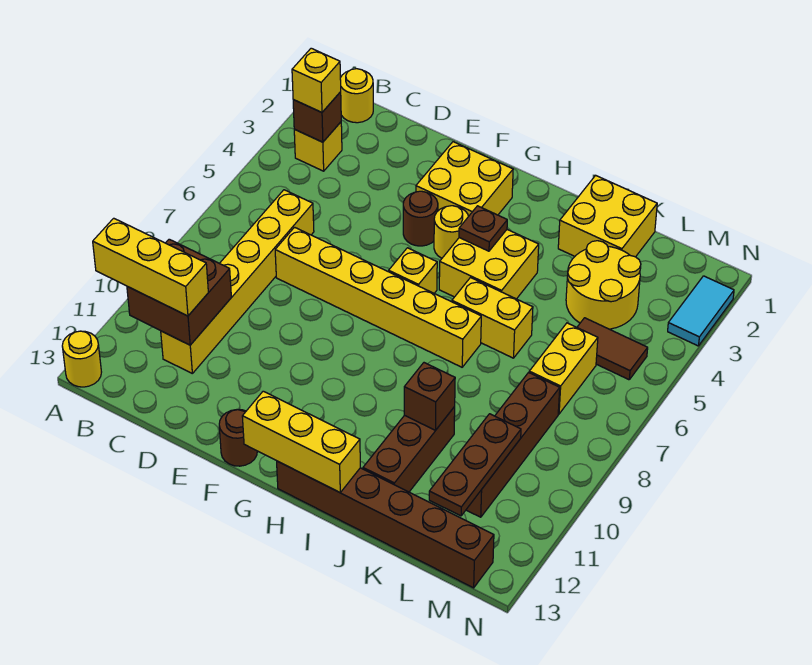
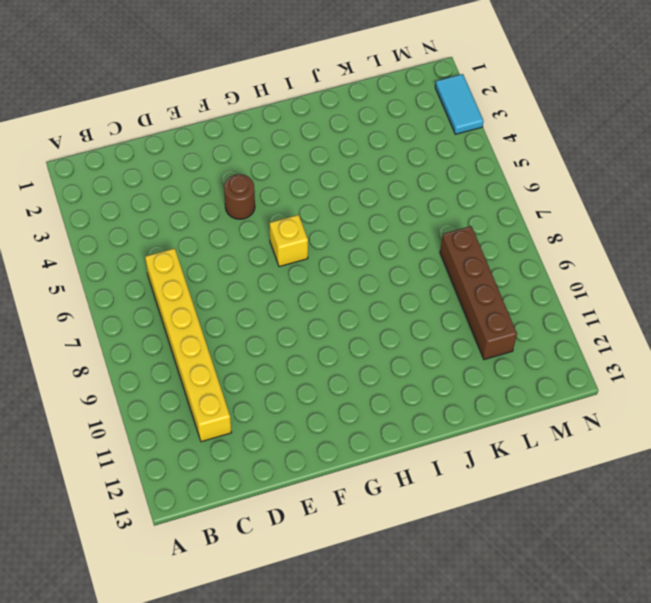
none -> yellow round brick A13 level 1
none -> yellow round brick B1 level 1
none -> yellow brick B3 level 1

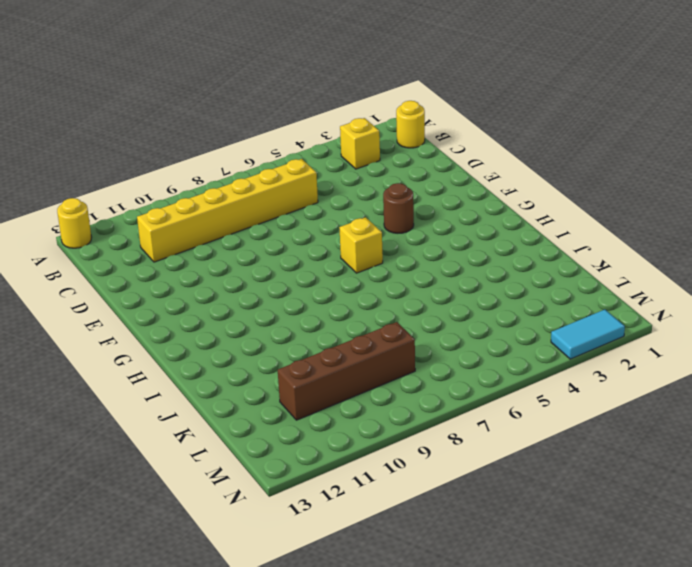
none -> yellow brick D7:I7 level 1
none -> yellow brick F2:G3 level 1
none -> brown round brick F13 level 1

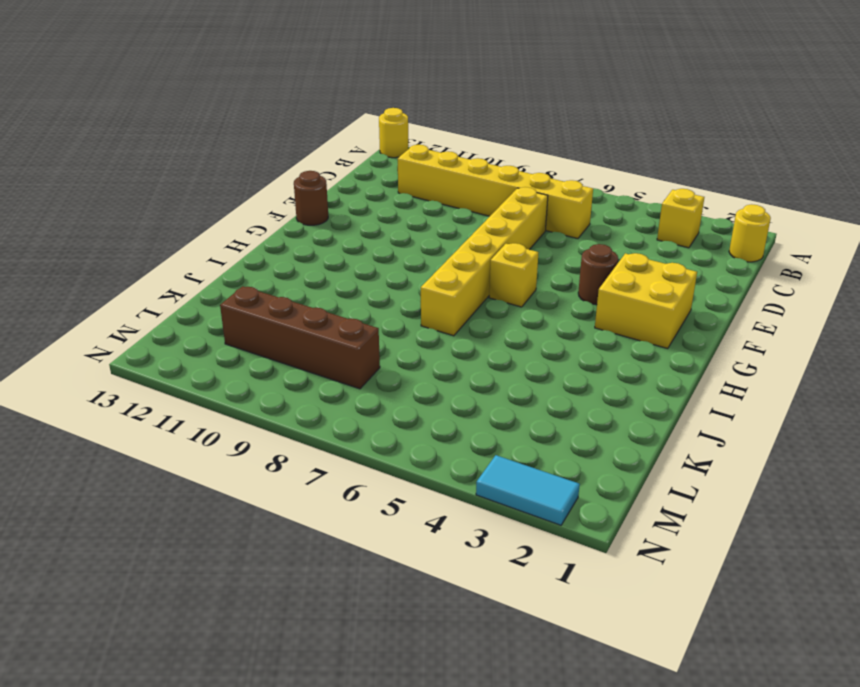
none -> yellow round brick G4 level 1
none -> yellow brick H4:I5 level 1
none -> brown brick H13:M13 level 1

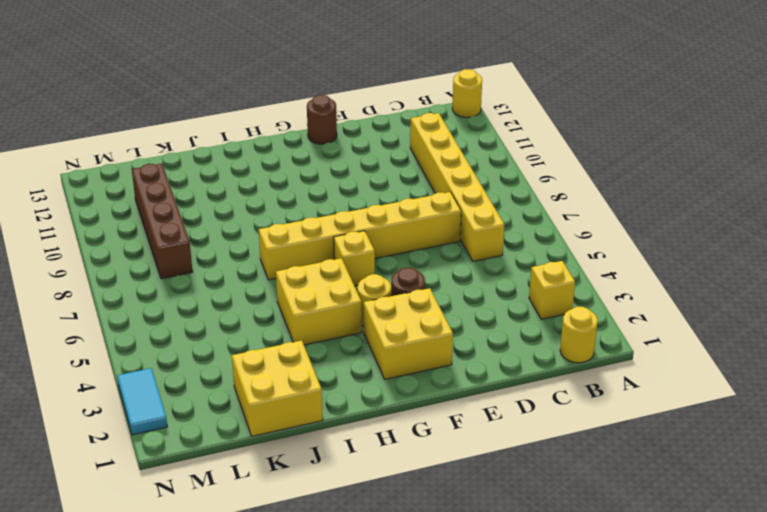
none -> brown brick H13:M13 level 1
none -> yellow brick I6:J6 level 1
none -> brown brick J10:J12 level 1

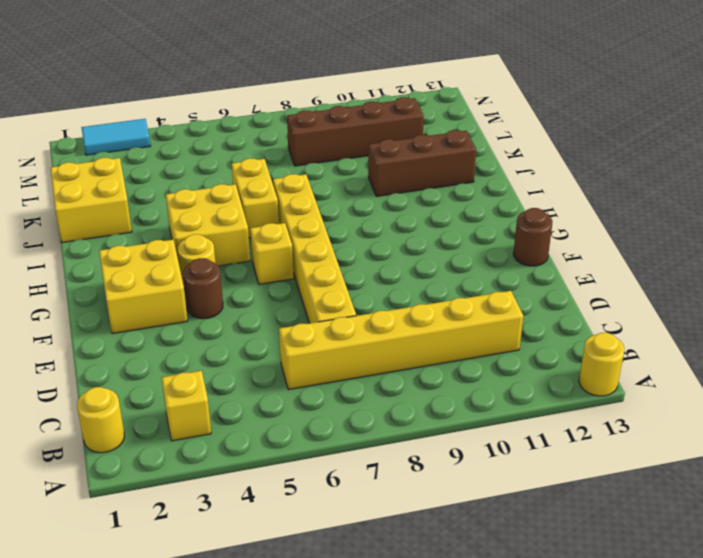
none -> brown brick H13:M13 level 1
none -> yellow round brick K3:L4 level 1
none -> brown tile L5:M5 level 1

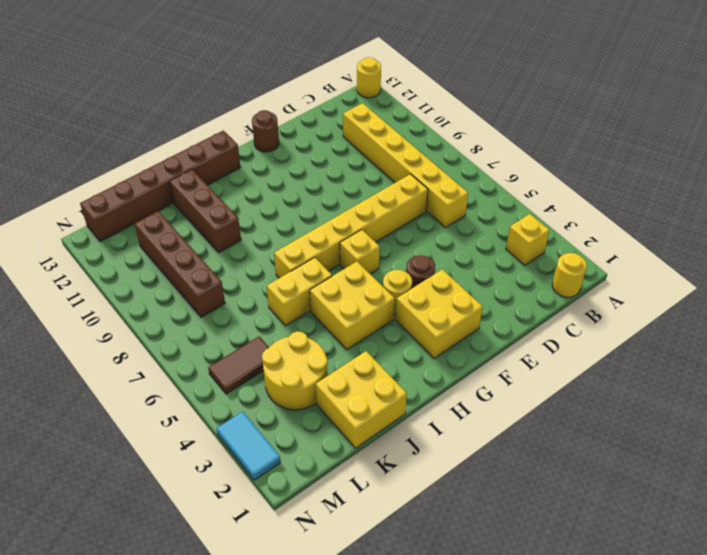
none -> yellow brick L6:L7 level 1
none -> brown brick B3 level 2
none -> brown brick B10:C11 level 2

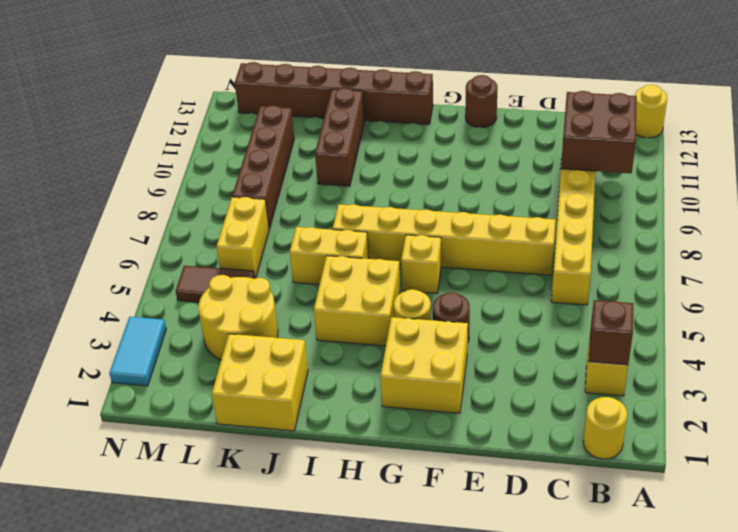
none -> yellow brick G13:I13 level 2
none -> brown plate H4 level 2
none -> brown brick J10 level 2

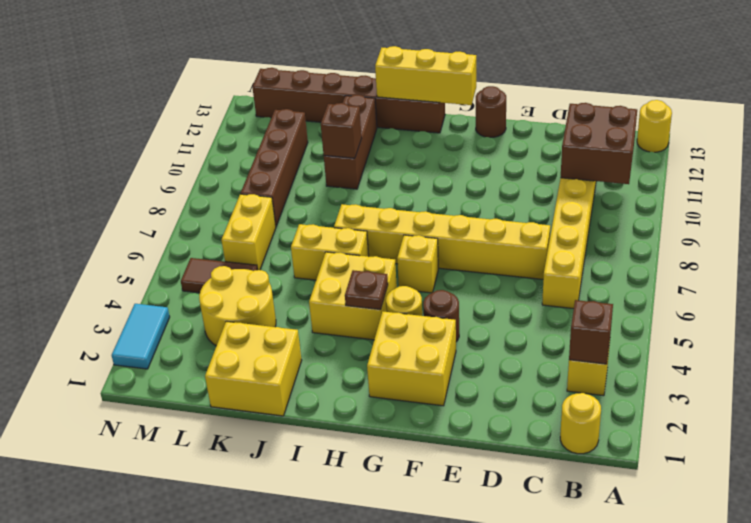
none -> brown plate L10:L12 level 2
none -> yellow brick A11:C11 level 3
none -> yellow brick B3 level 3

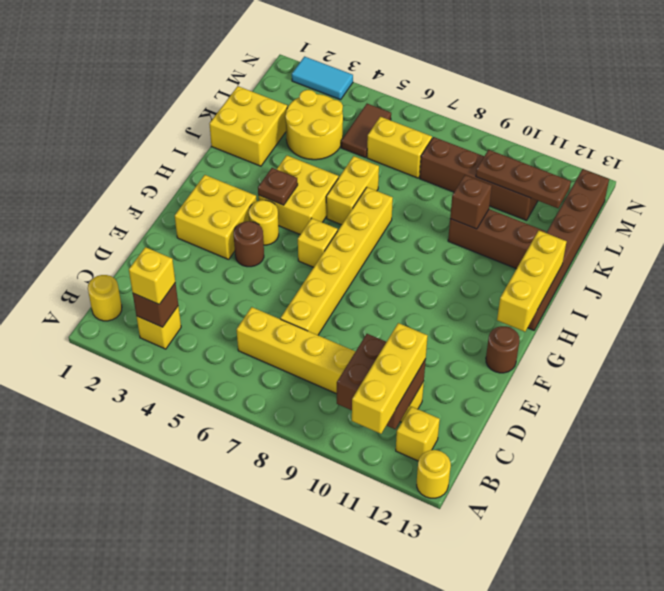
yellow brick B12 level 1 -> none

